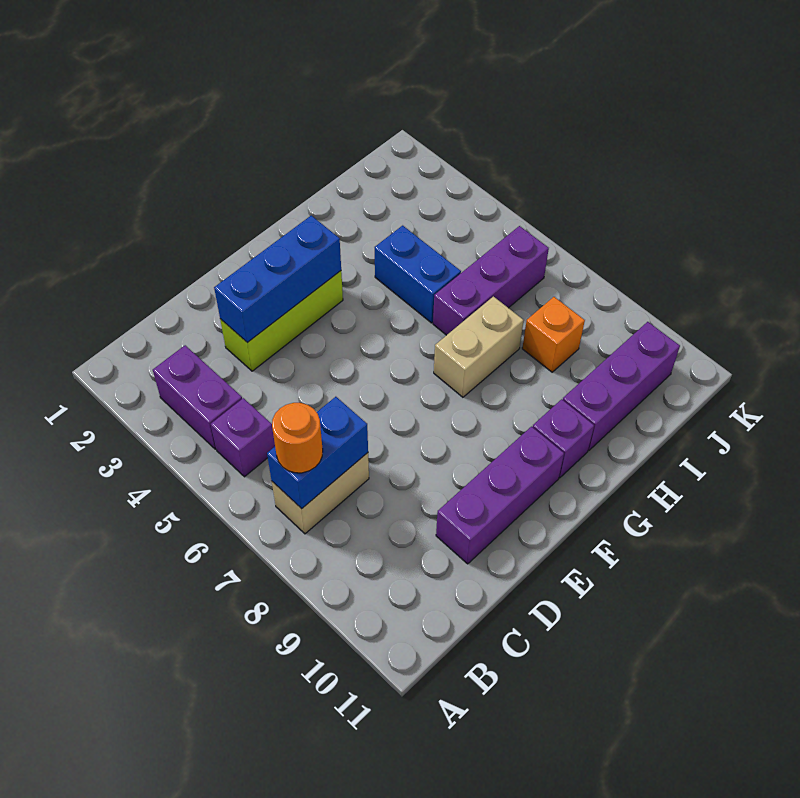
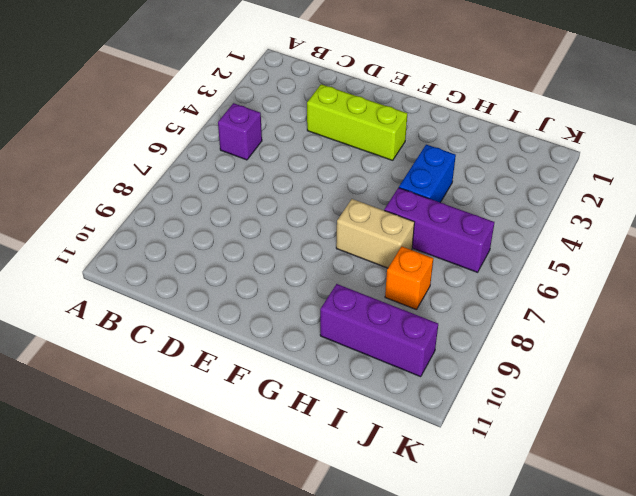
none -> purple brick B3:B4 level 1
none -> tan brick B7:C7 level 1
none -> purple brick D10:F10 level 1

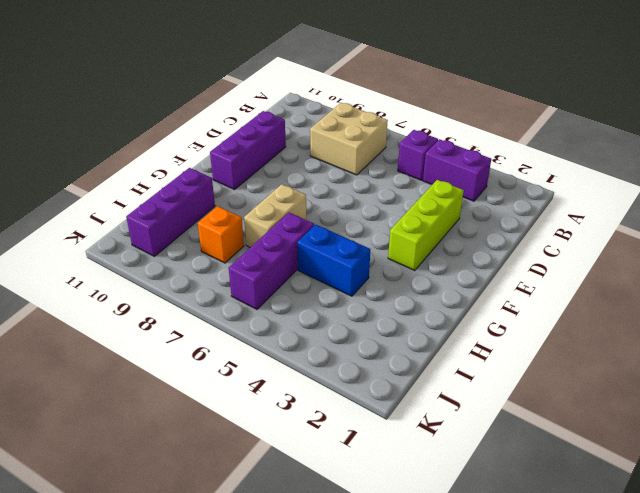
tan brick B7:C8 level 1 -> tan brick B7:C7 level 1
none -> purple brick G10 level 1
none -> blue brick B7:C7 level 2
none -> blue brick D3:F3 level 2

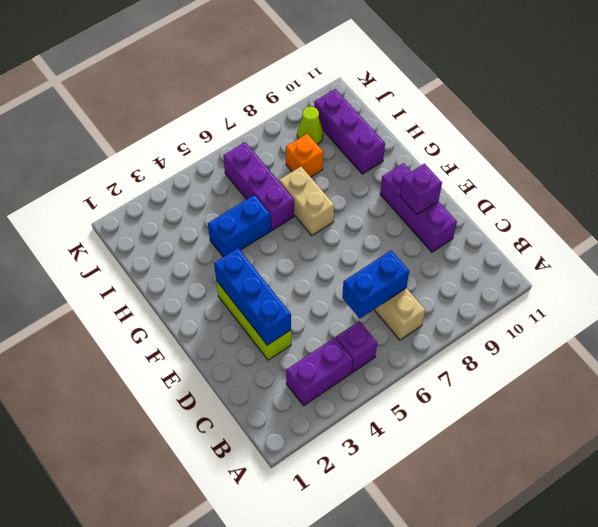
blue brick C6:C7 level 2 -> blue brick B7:C7 level 2
purple brick E10 level 2 -> purple brick G10 level 1
lime cone J9 level 1 -> none
none -> orange round brick B7 level 3

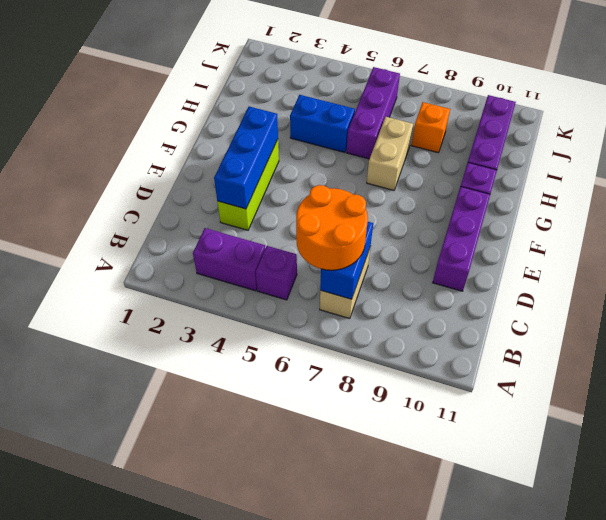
orange round brick B6:C7 level 3 -> orange round brick B7 level 3

